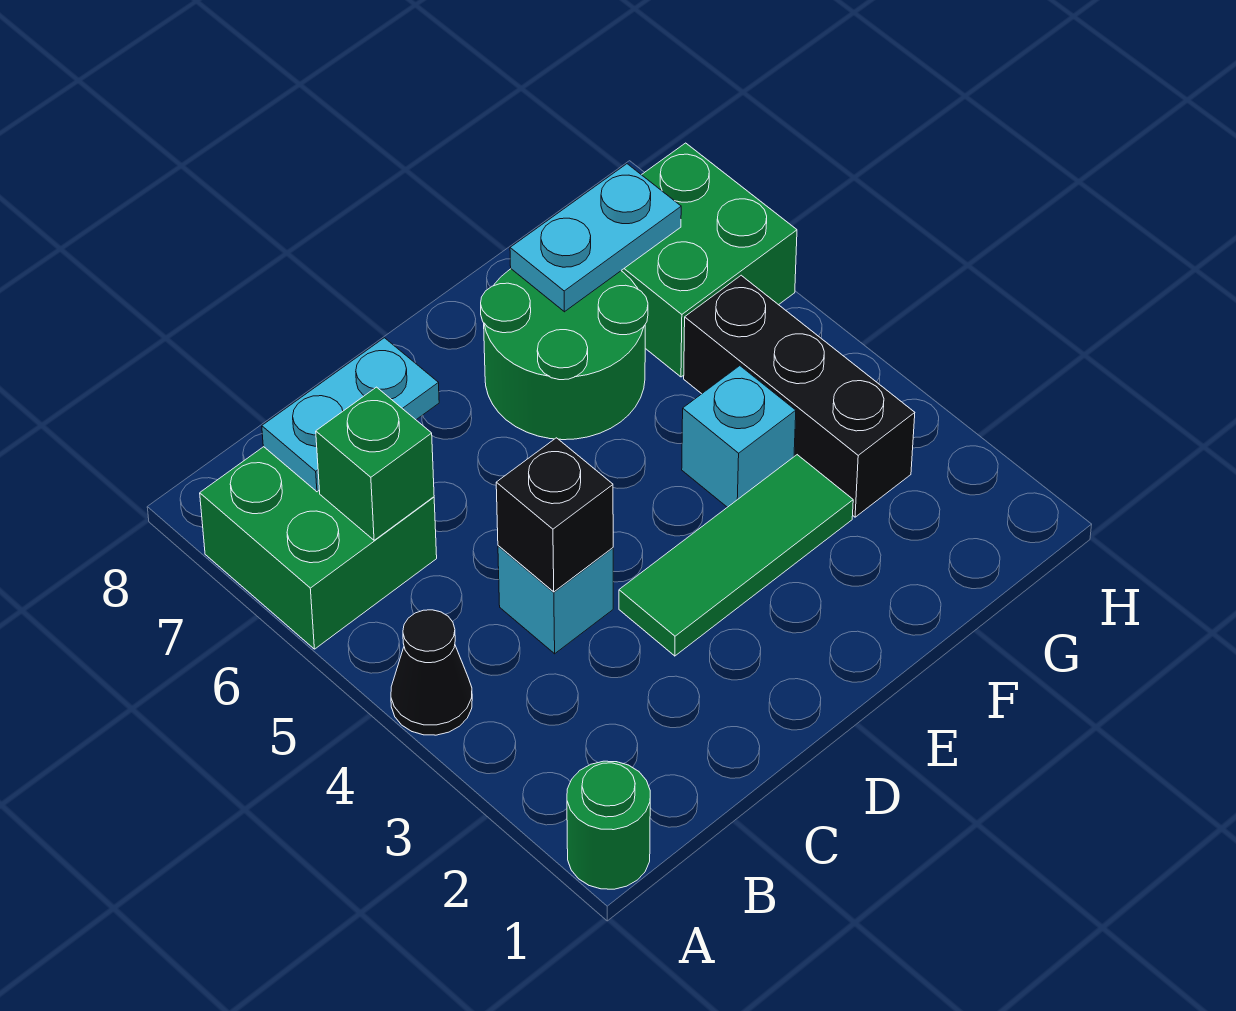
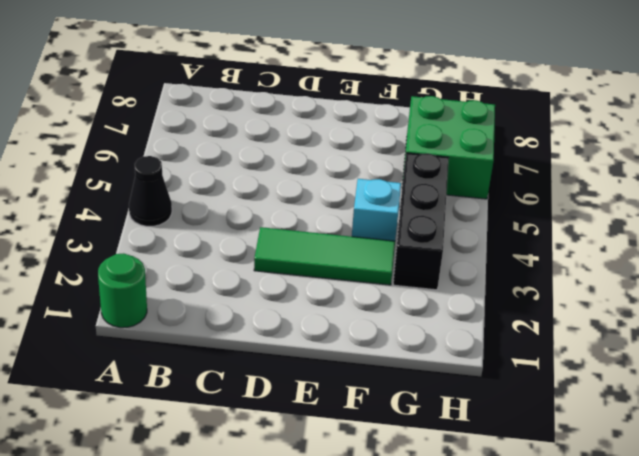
none -> green brick A6:B7 level 1
none -> cyan brick C4 level 1
none -> green round brick E6:F7 level 1

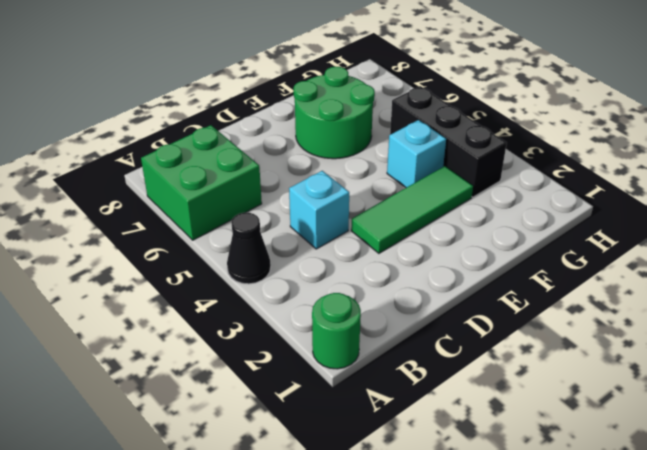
none -> green brick G6:H7 level 1
none -> green brick B6 level 2
none -> cyan plate B7:C7 level 2

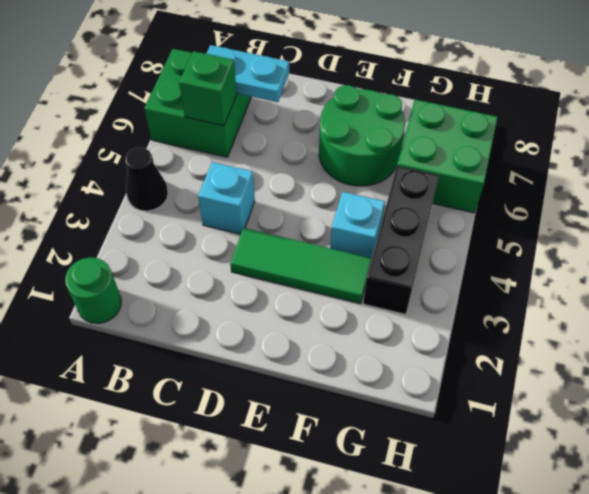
none -> black brick C4 level 2
none -> cyan plate F7:G7 level 2

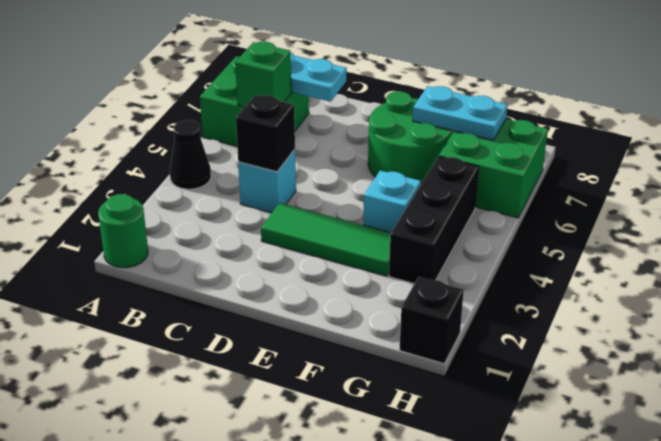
black brick H1 level 1 -> none

